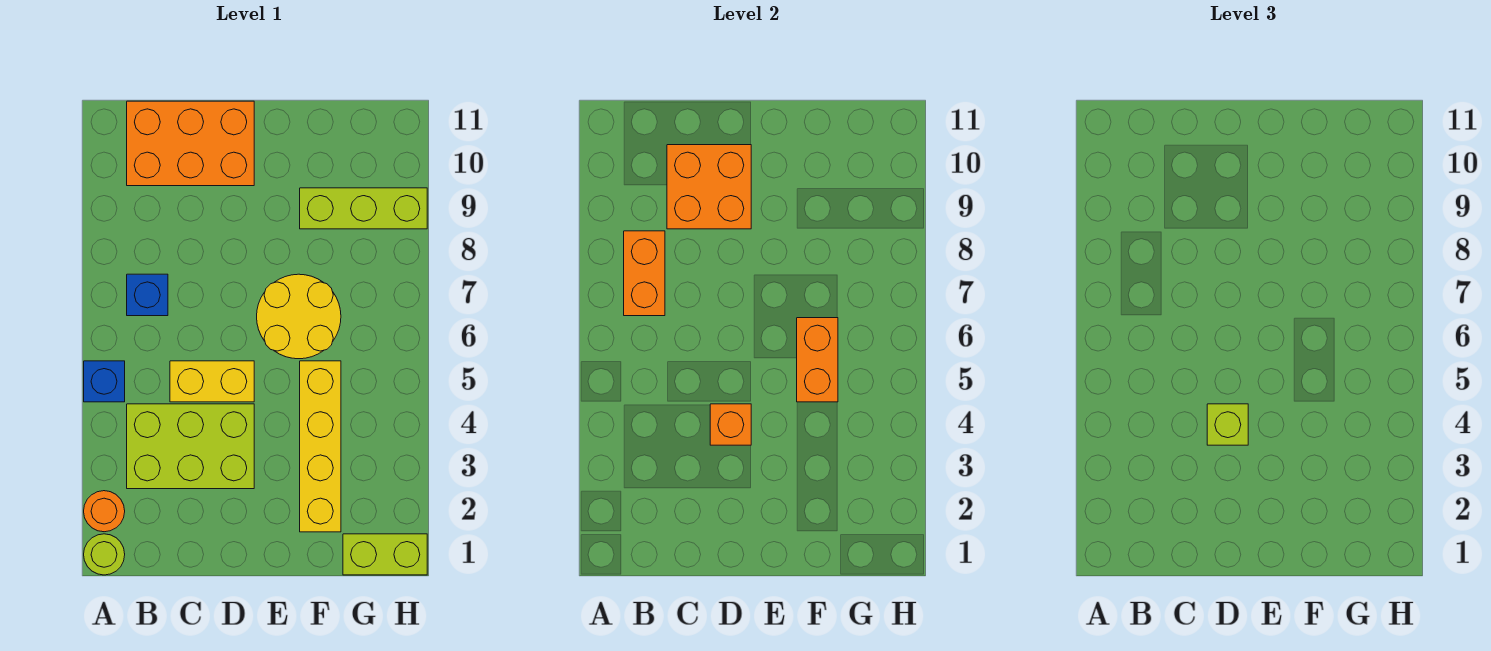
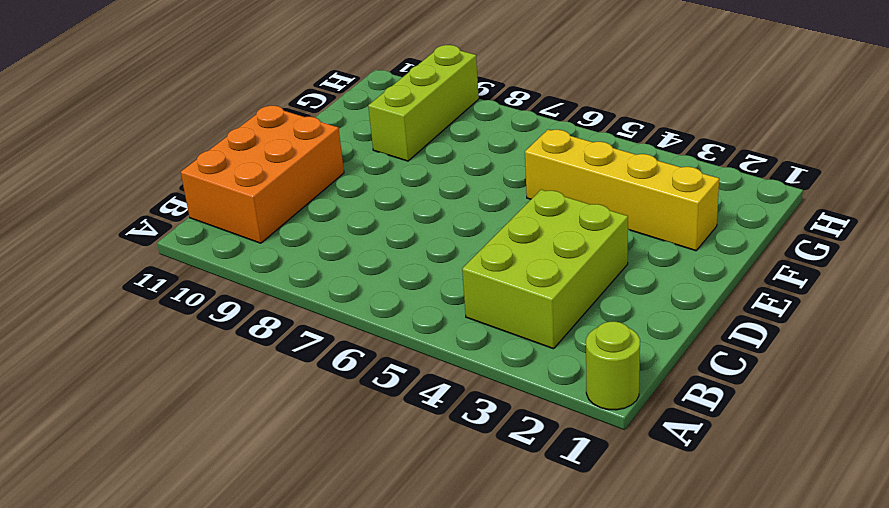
none -> orange round brick A2 level 1
none -> blue brick A5 level 1
none -> blue brick B7 level 1

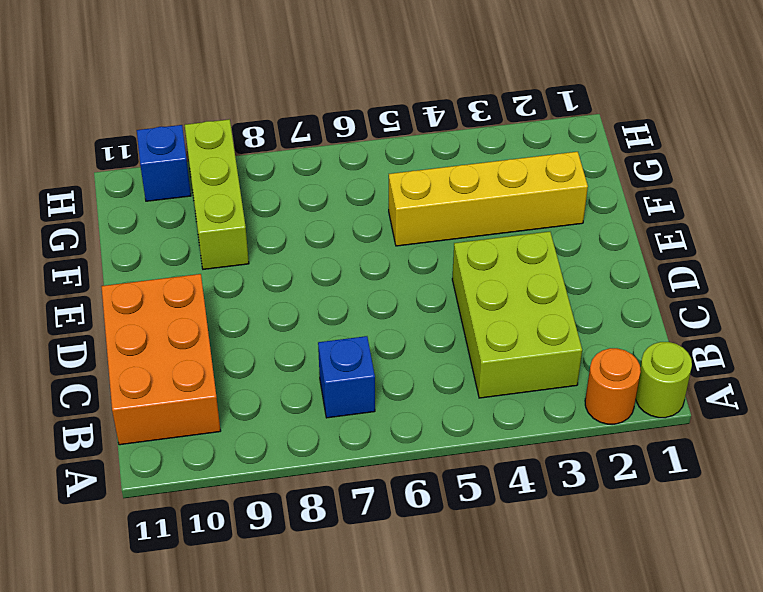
blue brick H10 level 1 -> blue brick A5 level 1
none -> yellow brick C5:D5 level 1
none -> yellow round brick E6:F7 level 1
none -> lime brick G1:H1 level 1

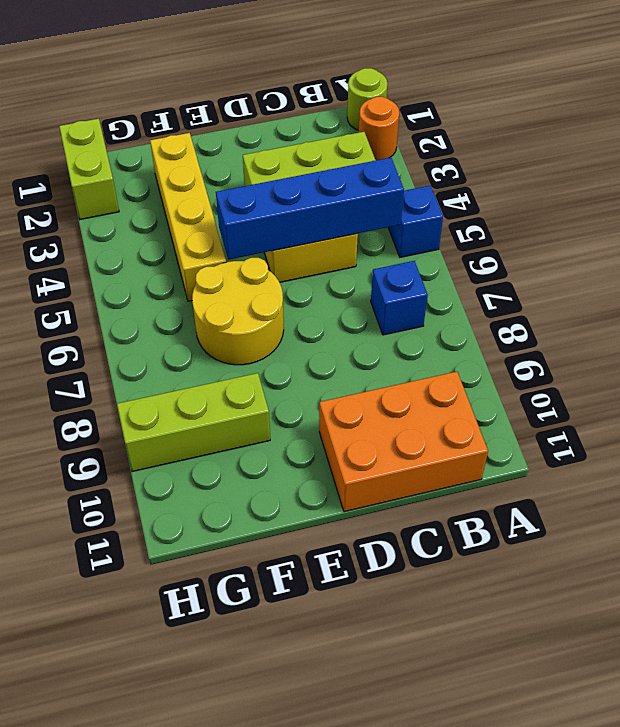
blue brick B5:E5 level 2 -> none
lime brick H1:H2 level 1 -> lime brick G1:H1 level 1
none -> orange brick B7:B8 level 2
none -> orange brick C9:D10 level 2
none -> orange brick D4 level 2

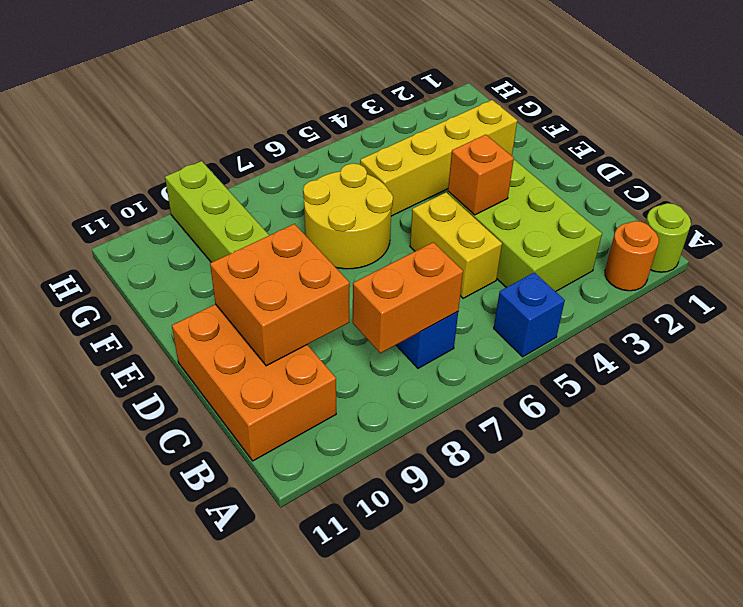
none -> lime brick G1:H1 level 1
none -> orange brick F5:F6 level 2
none -> lime brick D4 level 3

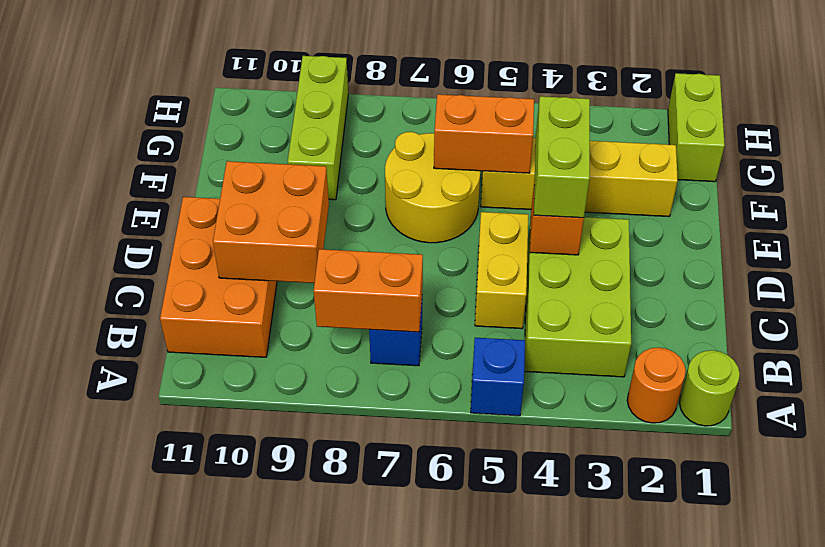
lime brick D4:E4 level 3 -> lime brick D4 level 3

